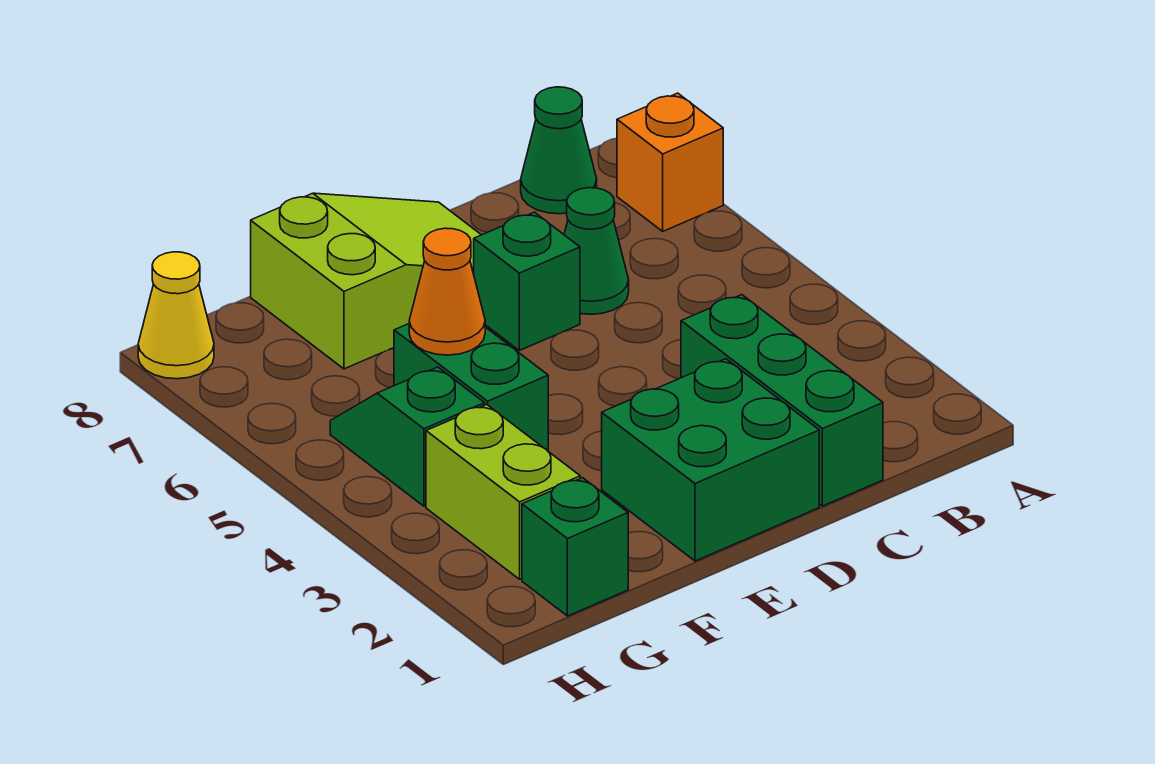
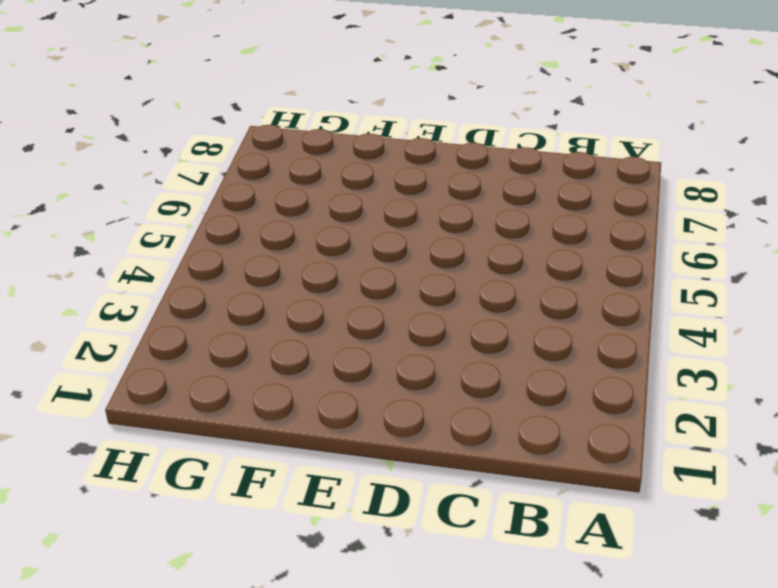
none -> orange brick A7 level 1
none -> green cone B8 level 1
none -> green brick C1:C3 level 1

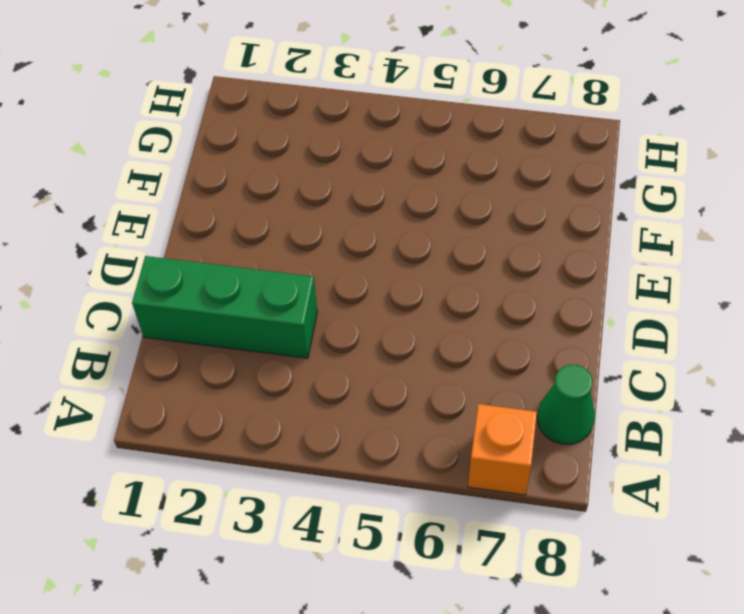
none -> green cone C6 level 1
none -> green brick D1:E2 level 1
none -> green brick D6 level 1

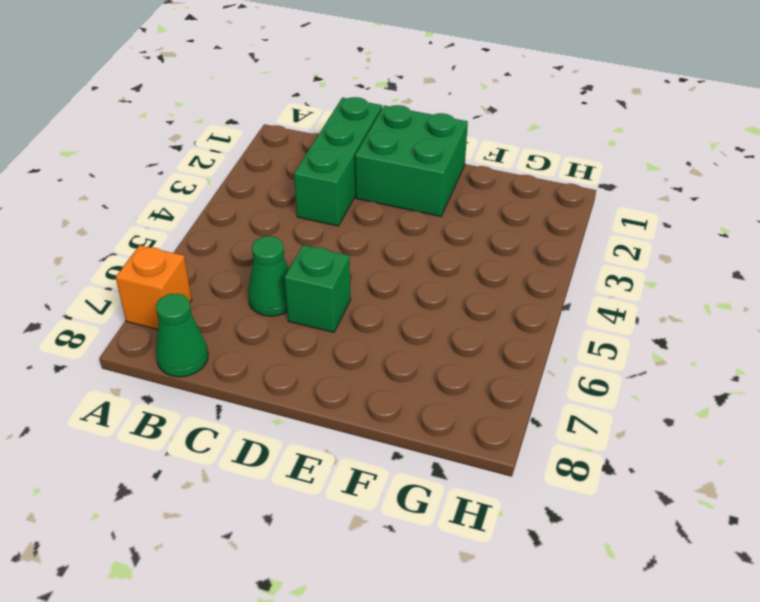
none -> lime slope D7:F8 level 1 top F
none -> green brick F4:F5 level 1
none -> green brick G1 level 1

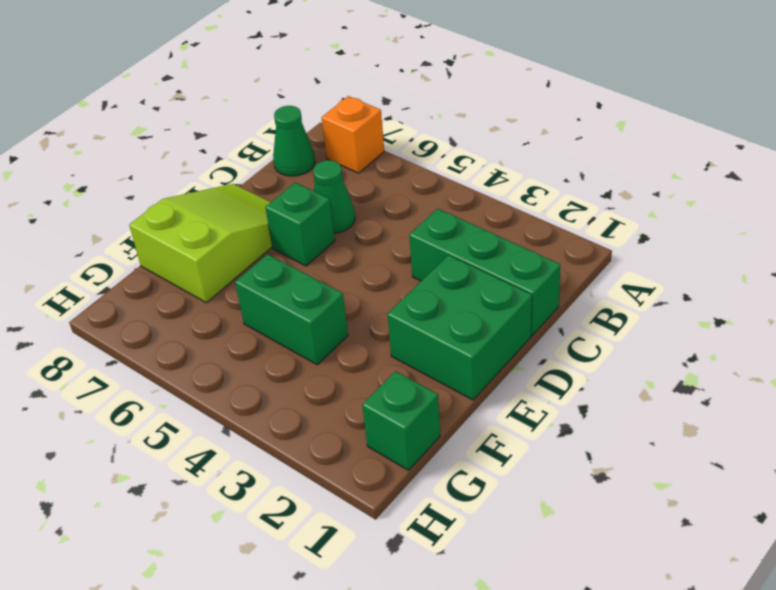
none -> lime brick G2:G3 level 1
none -> green slope G4:G5 level 1 top 4
none -> yellow cone H8 level 1

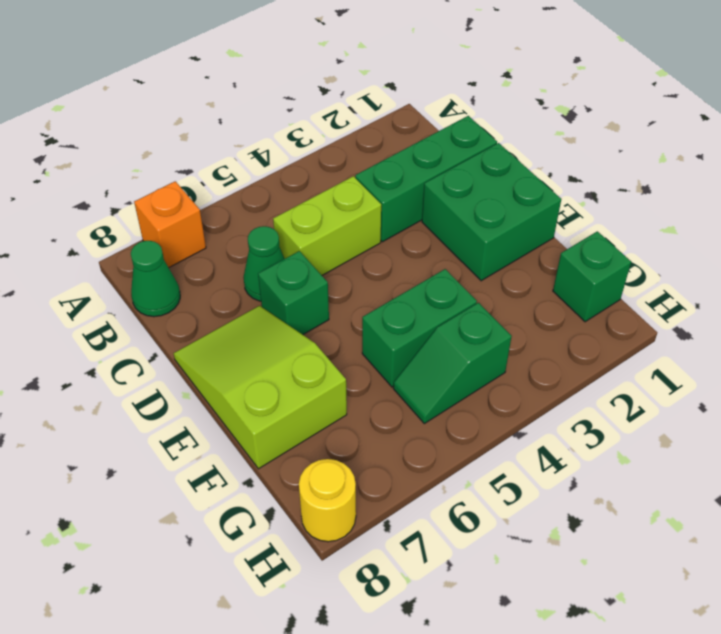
lime brick C4:C5 level 1 -> lime brick G2:G3 level 1
yellow round brick H8 level 1 -> yellow cone H8 level 1
none -> orange cone F5 level 2

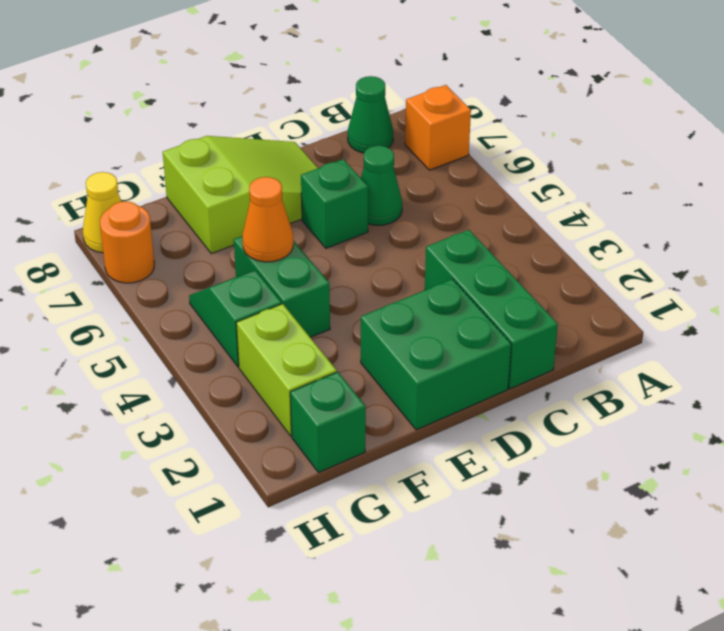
orange round brick H7 level 1 -> none

